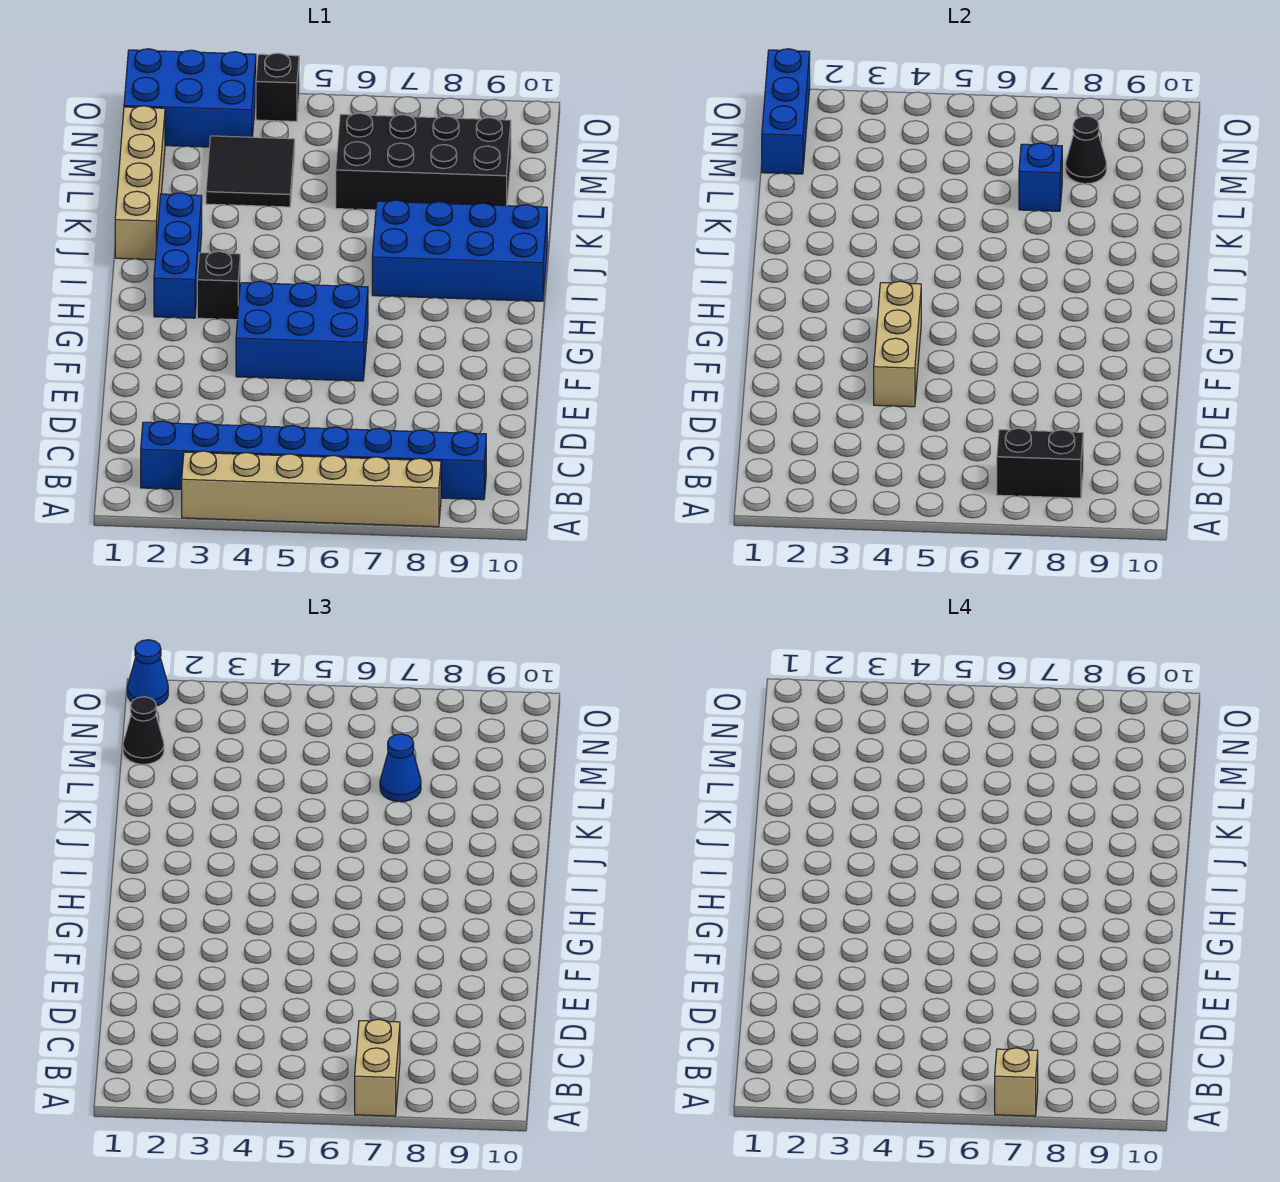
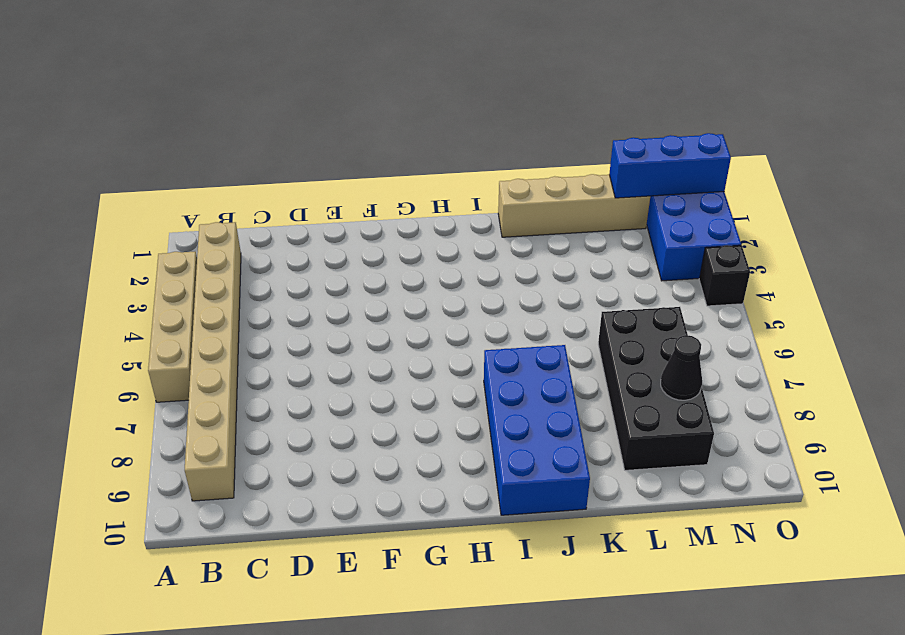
tan brick A3:A6 level 1 -> tan brick A3:A8 level 1
tan brick B2:B9 level 1 -> blue brick B2:B9 level 1
none -> blue brick F4:G6 level 1
none -> blue brick H2:J2 level 1
none -> black brick H3 level 1

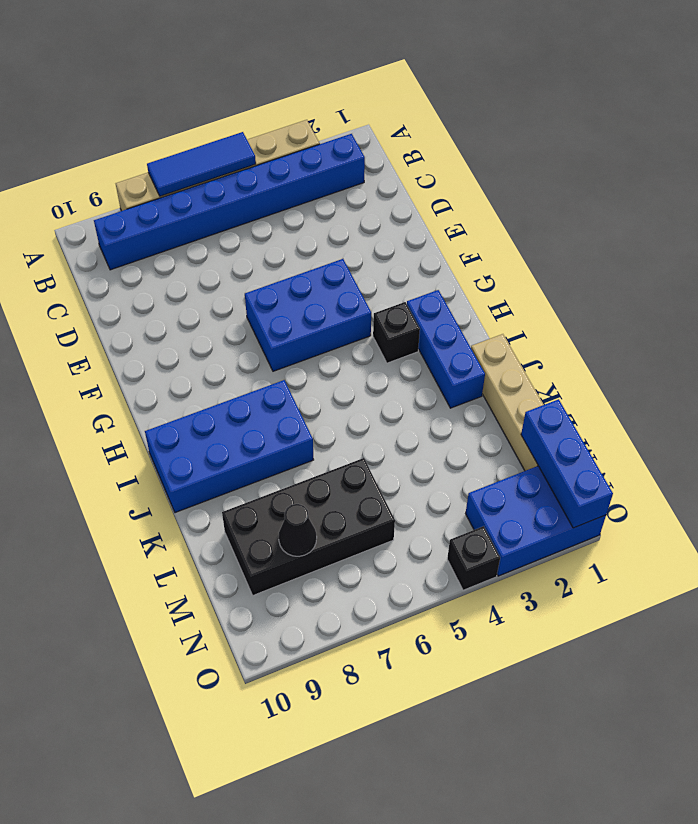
blue tile A5:A7 level 2 -> none
none -> black tile L3:M4 level 1
none -> black brick B7:B8 level 2
none -> tan brick E4:G4 level 2

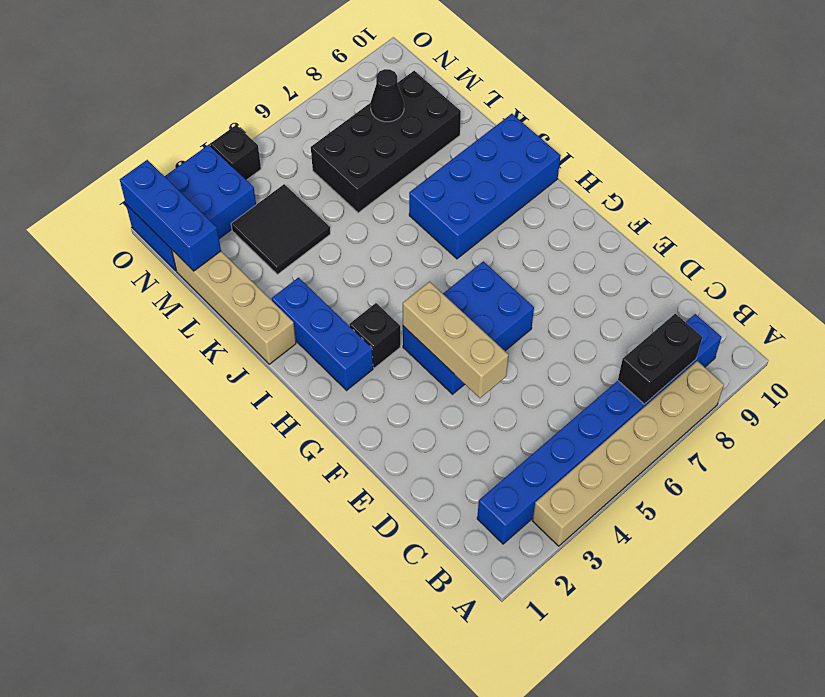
none -> blue brick L7 level 2
none -> tan brick A7:B7 level 3
none -> blue cone L7 level 3

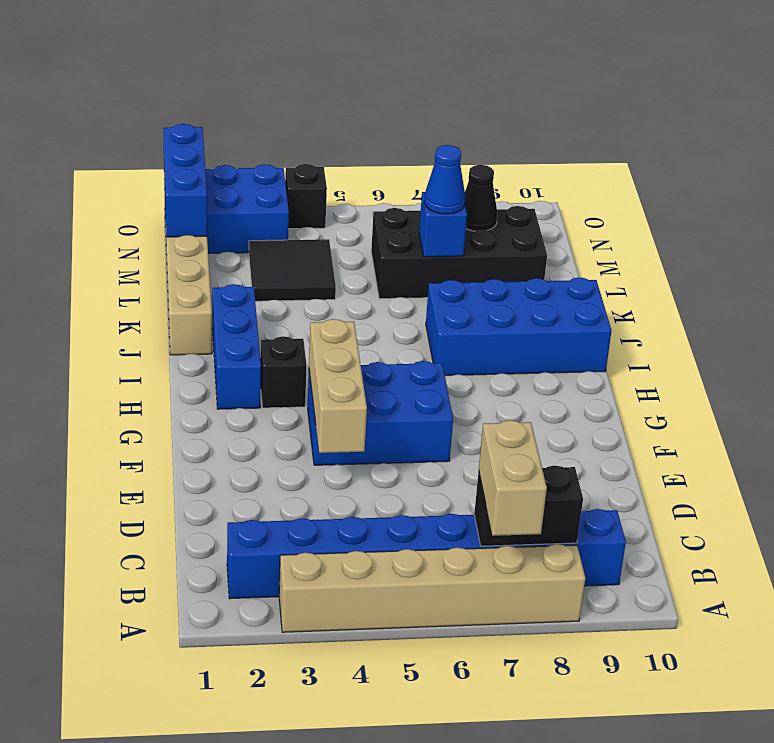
none -> black cone M1 level 3
none -> blue cone O1 level 3
none -> tan brick A7 level 4

